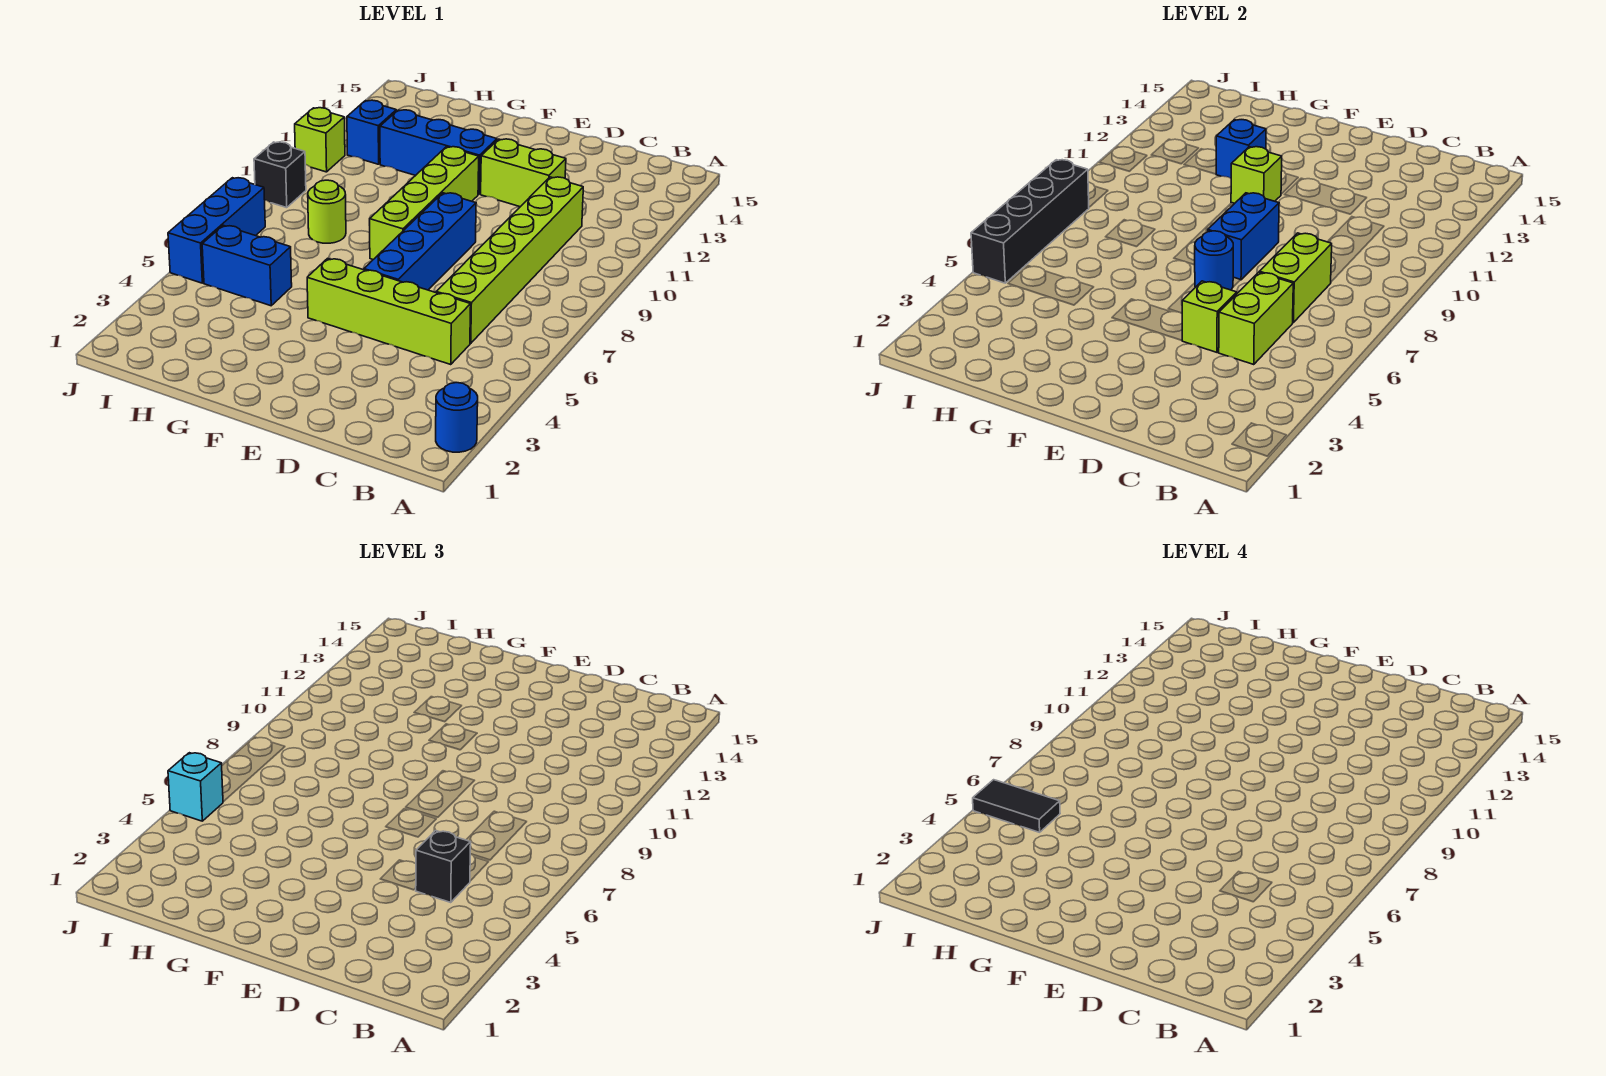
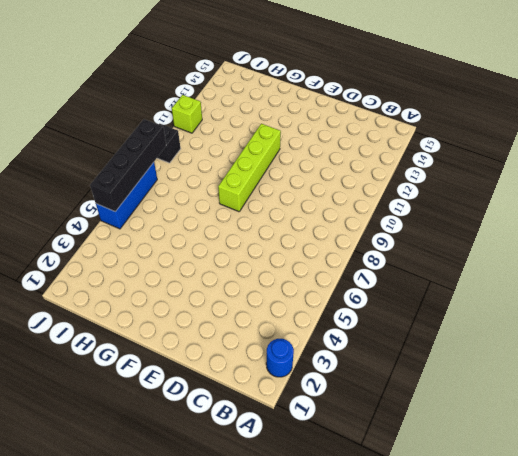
none -> lime brick C5:F5 level 1
none -> lime brick C6:C11 level 1
none -> lime brick D12:E12 level 1

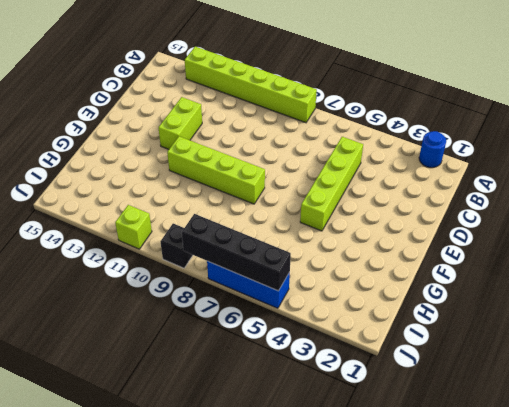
lime brick A8:A13 level 1 -> lime brick C6:C11 level 1
none -> blue brick E6:E9 level 1
none -> blue brick F12:H12 level 1
none -> blue brick H5:I5 level 1

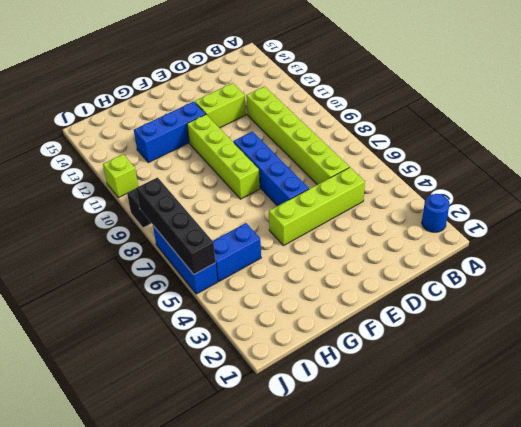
none -> lime round brick H8 level 1
none -> blue brick I12 level 1
none -> lime brick C5:C6 level 2

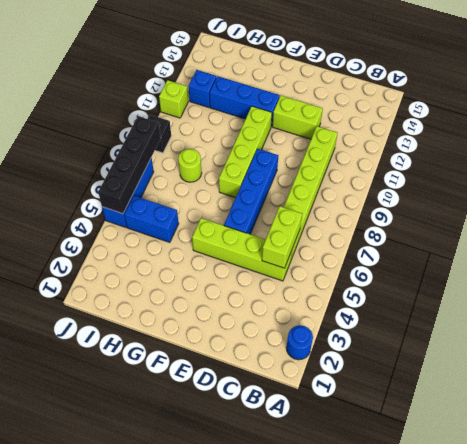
none -> lime brick C7:C8 level 2
none -> lime brick D5 level 2
none -> blue round brick E7 level 2

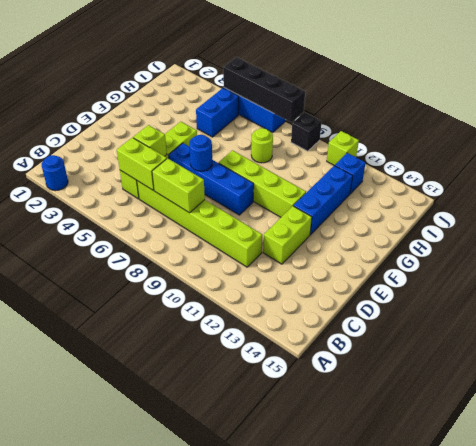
none -> blue brick E8:E9 level 2
none -> lime brick F11 level 2
none -> blue brick G12 level 2

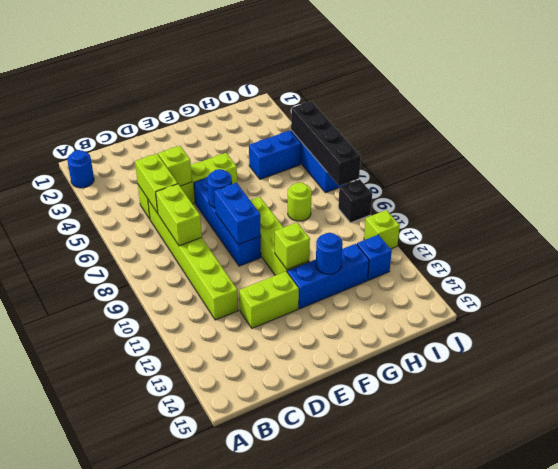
blue round brick G12 level 2 -> blue brick G12 level 2
none -> black brick C5 level 3
none -> cyan brick J5 level 3
none -> black tile I5:J5 level 4

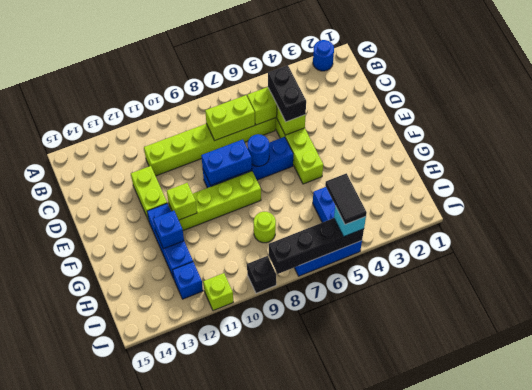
black brick C5:D5 level 3 -> black brick C5 level 3

